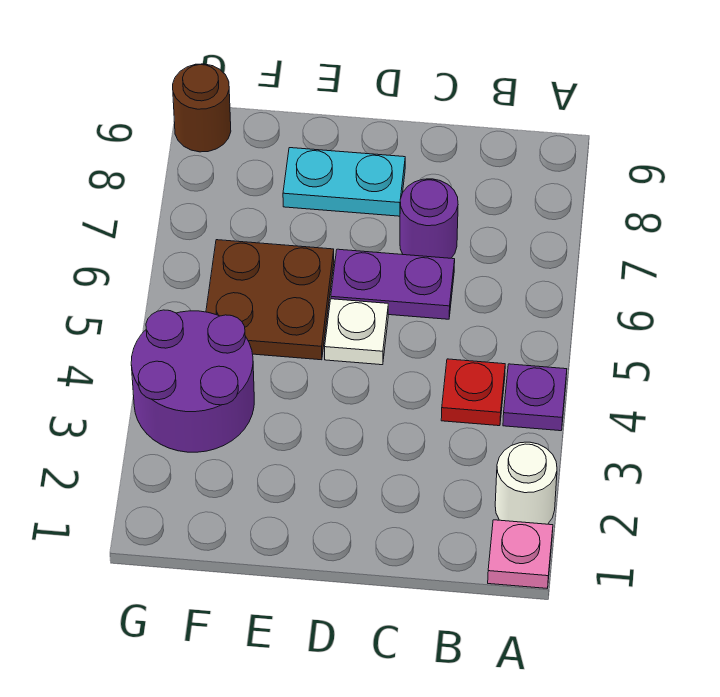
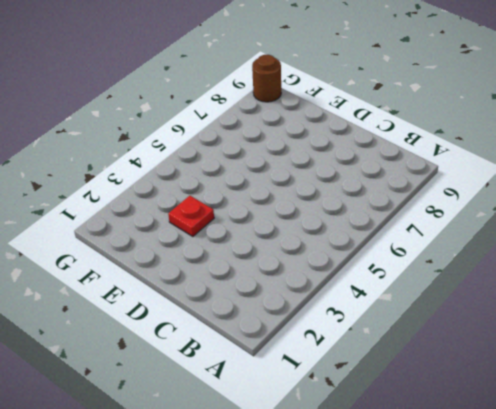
red plate E3 level 1 -> red plate B4 level 1
none -> pink plate A1 level 1
none -> white round brick A2 level 1

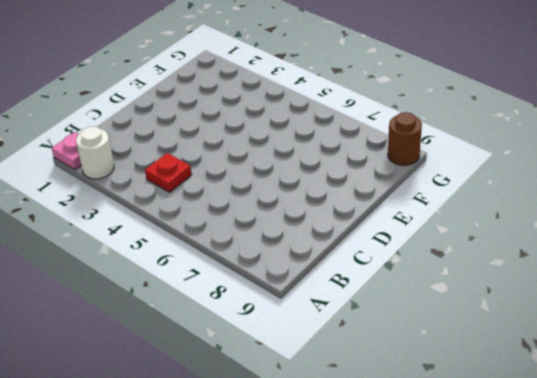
none -> purple plate A4 level 1
none -> purple plate C6:D6 level 1

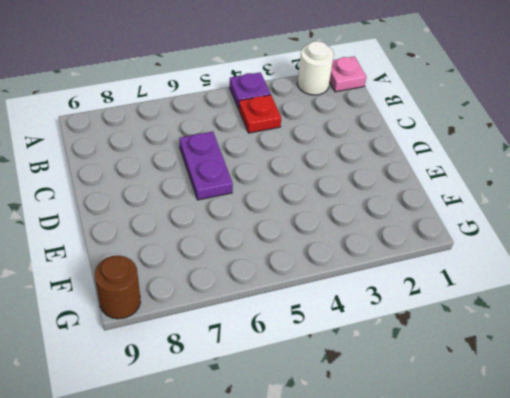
none -> purple round brick C7 level 1
none -> white plate D5 level 1

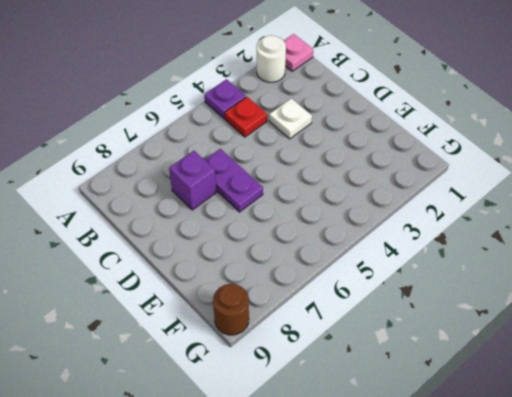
white plate C3 level 1 -> white plate D5 level 1
purple brick C7 level 1 -> purple round brick C7 level 1
none -> cyan plate D8:E8 level 1
none -> brown plate E5:F6 level 1

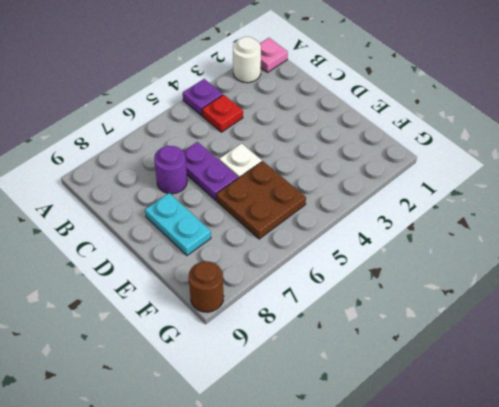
none -> purple round brick F3:G4 level 1

